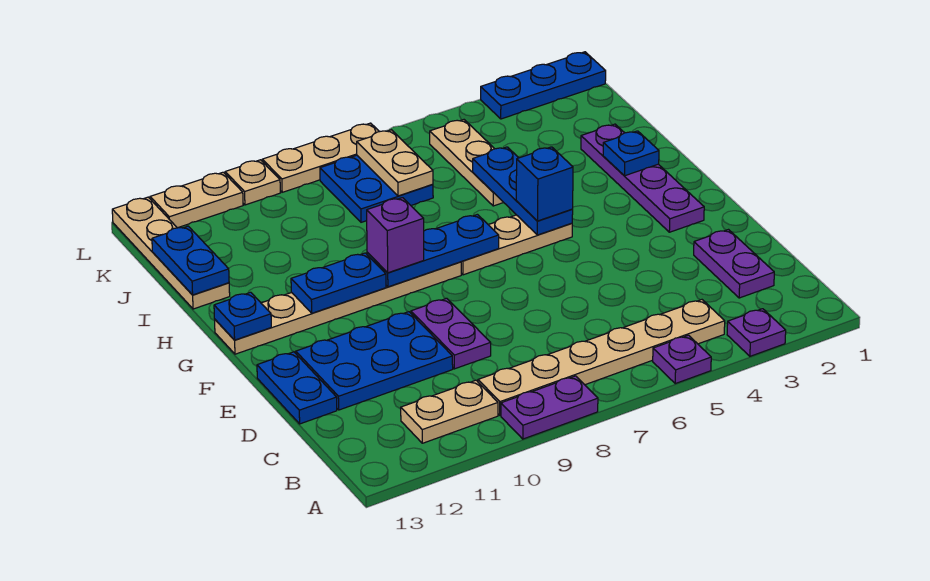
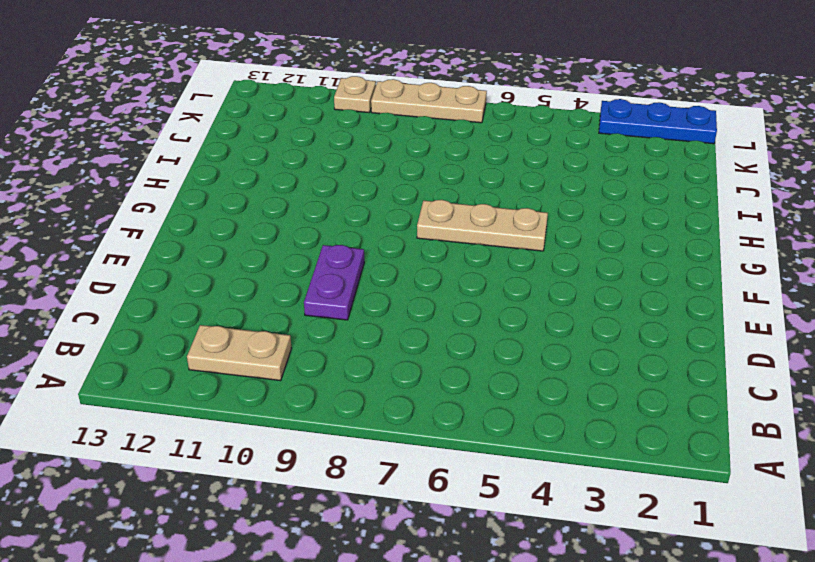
none -> purple plate A3 level 1
none -> purple plate A5 level 1
none -> purple plate A8:A9 level 1

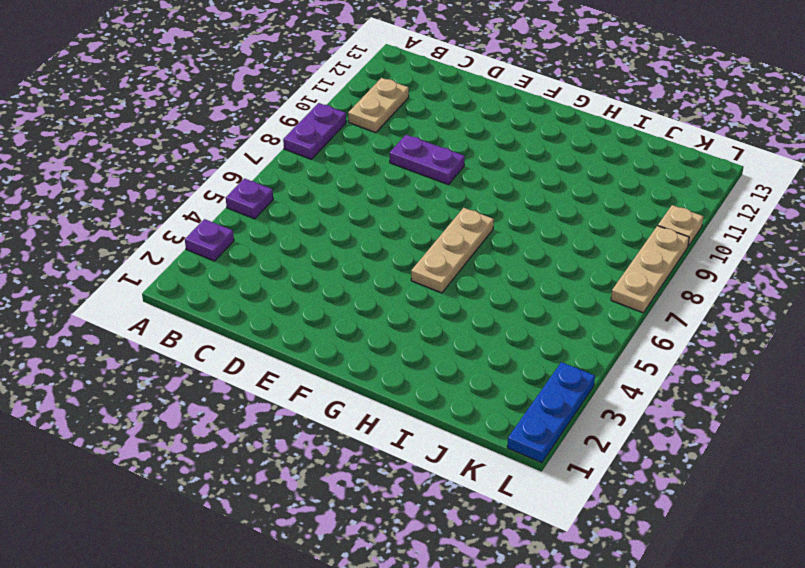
none -> tan plate B4:B9 level 1
none -> purple plate C2:D2 level 1
none -> blue plate D10:E12 level 1

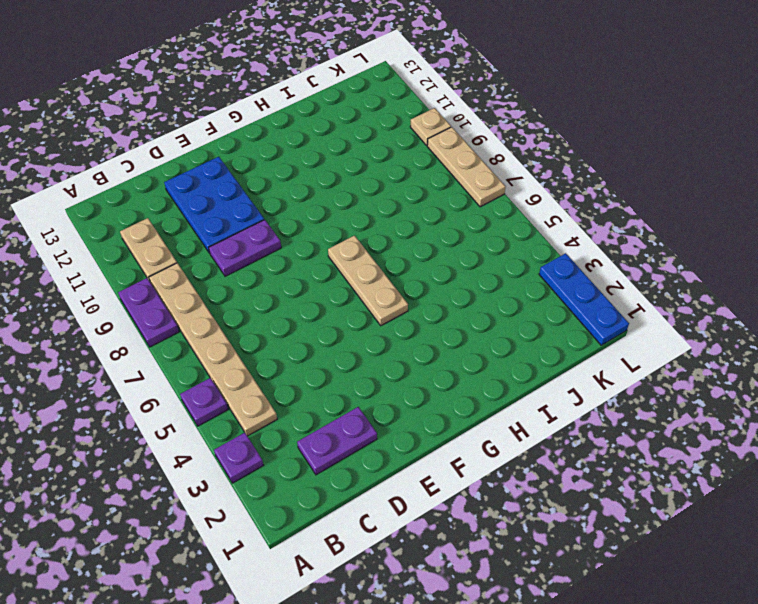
none -> blue plate D13:E13 level 1
none -> purple plate F2:I2 level 1
none -> tan plate G8:G13 level 1

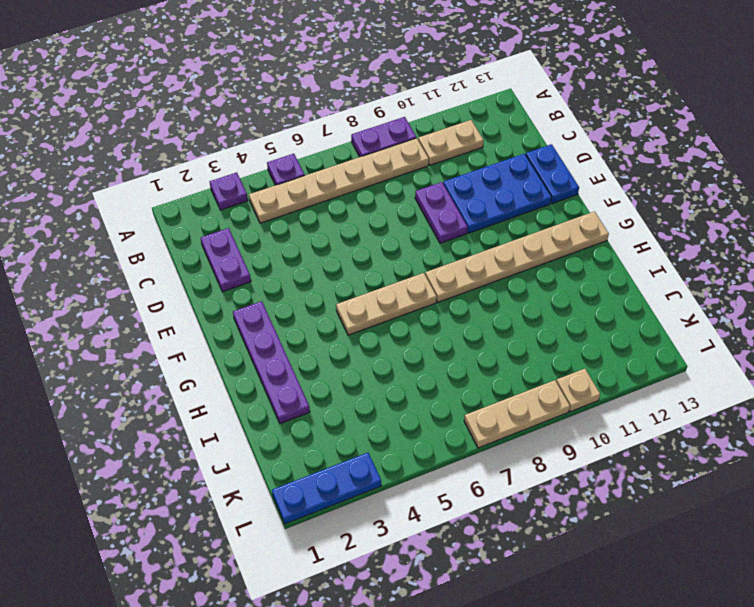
none -> tan plate I5:K5 level 1
none -> tan plate I13:L13 level 1
none -> blue plate J7:K8 level 1

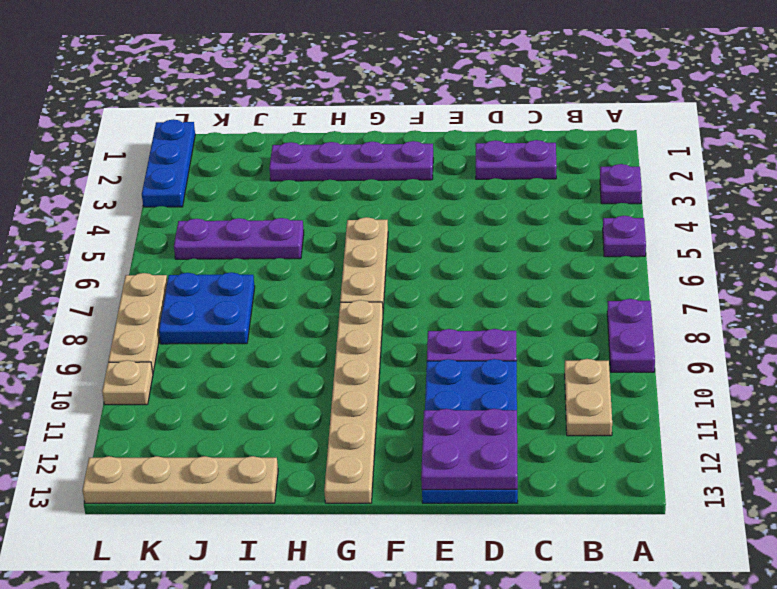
purple plate D12:E13 level 2 -> none
purple plate I5:K5 level 1 -> tan plate I5:K5 level 1
none -> tan plate B4:B9 level 1
none -> tan plate L11:L12 level 1
none -> blue plate G5:I5 level 2

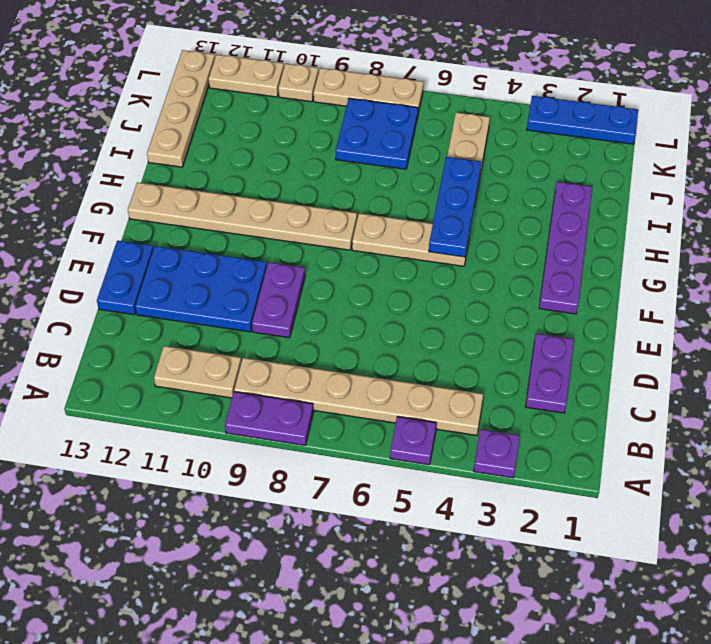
none -> blue plate G7:G9 level 2
none -> blue plate G10:G11 level 2
none -> blue plate G13 level 2

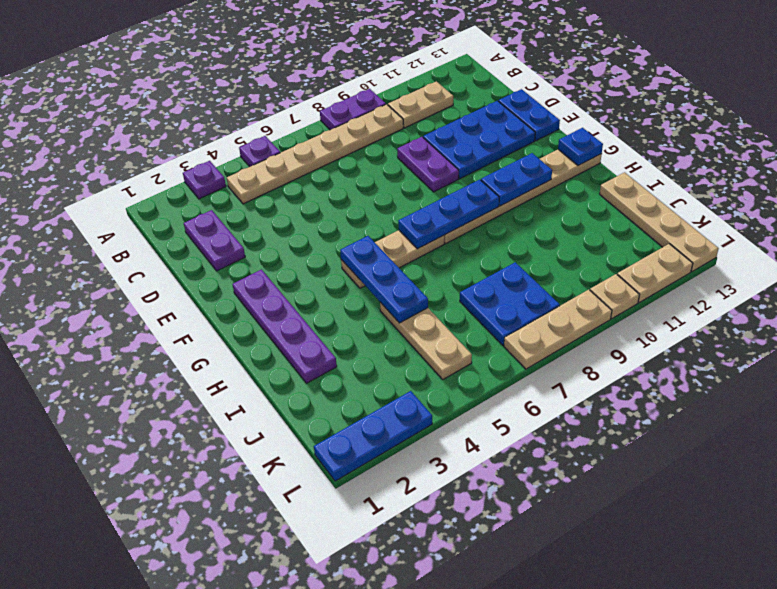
none -> blue plate H2 level 2
none -> blue plate I13:J13 level 2
none -> tan plate J7:K7 level 2

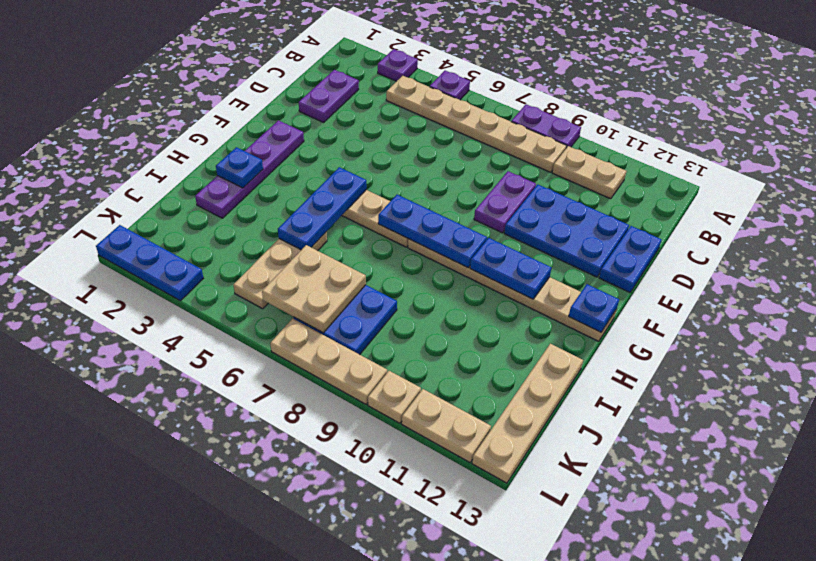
tan plate J6:K7 level 2 -> tan plate J7:K7 level 2
none -> blue plate I13:J13 level 2
none -> blue brick G5 level 3
none -> purple brick G9 level 3

